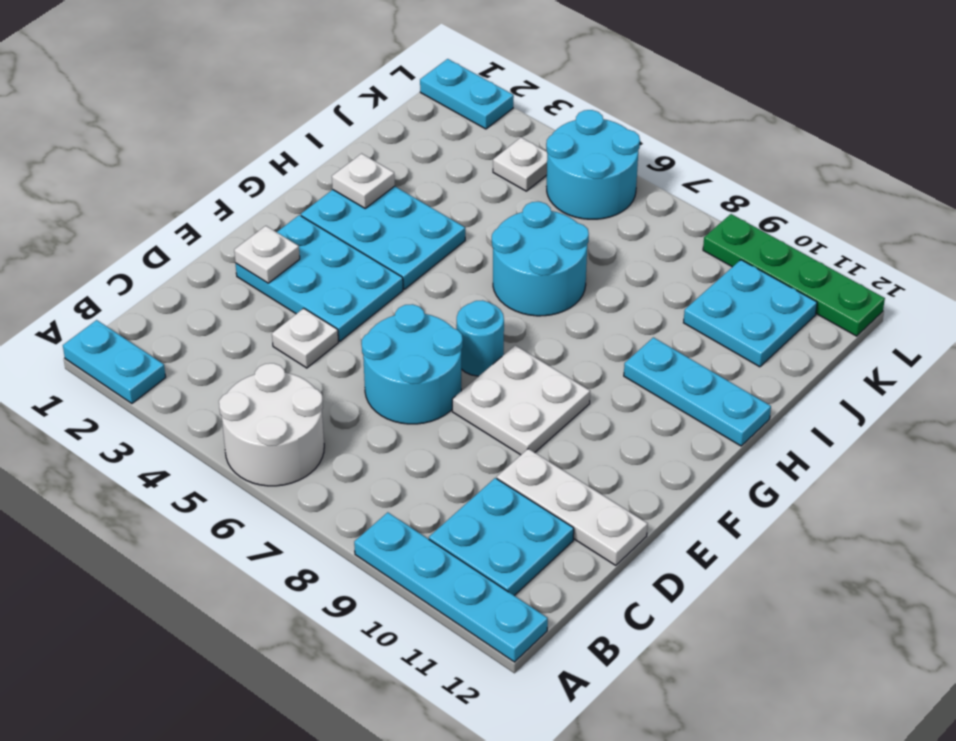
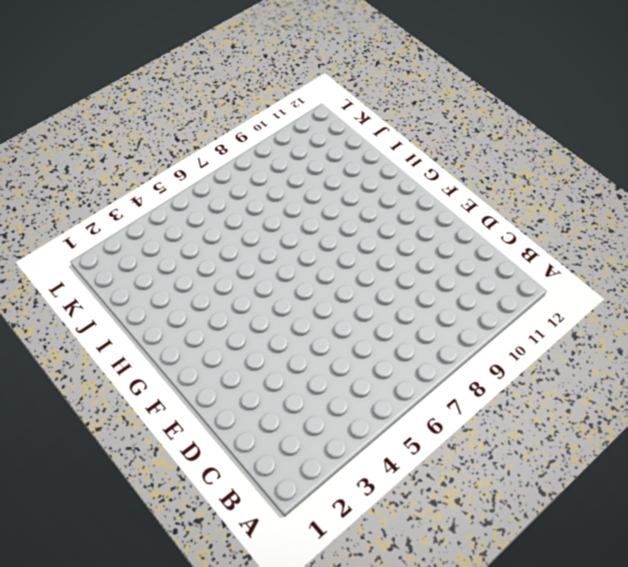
none -> cyan plate A1:A2 level 1
none -> white round brick A5:B6 level 1
none -> cyan plate A9:A12 level 1

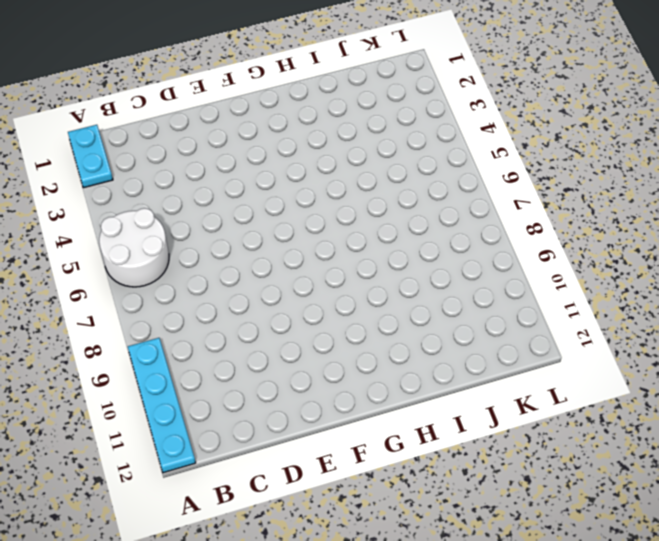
none -> cyan plate B10:C11 level 1
none -> white plate D4 level 1
none -> cyan round brick D6:E7 level 1

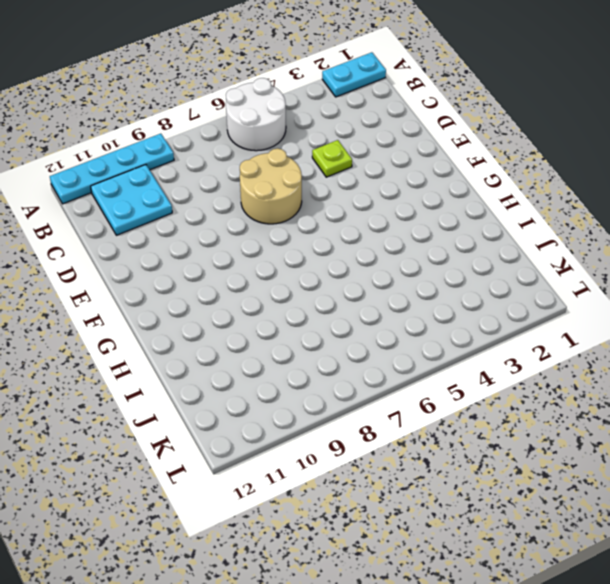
lime plate D4 level 1 -> white plate D4 level 1
tan round brick D6:E7 level 1 -> cyan round brick D6:E7 level 1
none -> white plate D10:D12 level 1
none -> cyan plate E2:F4 level 1
none -> white plate E8:F9 level 1

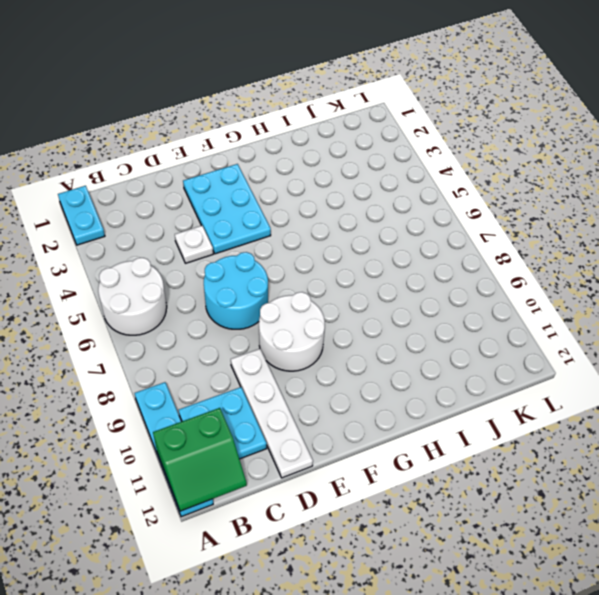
green slope A11:B12 level 2 top 11 -> none
white plate D9:D12 level 1 -> white plate D10:D12 level 1
white round brick E8:F9 level 1 -> white plate E8:F9 level 1
none -> cyan round brick F7 level 1
none -> cyan plate G2:H4 level 1
none -> cyan round brick H6:I7 level 1

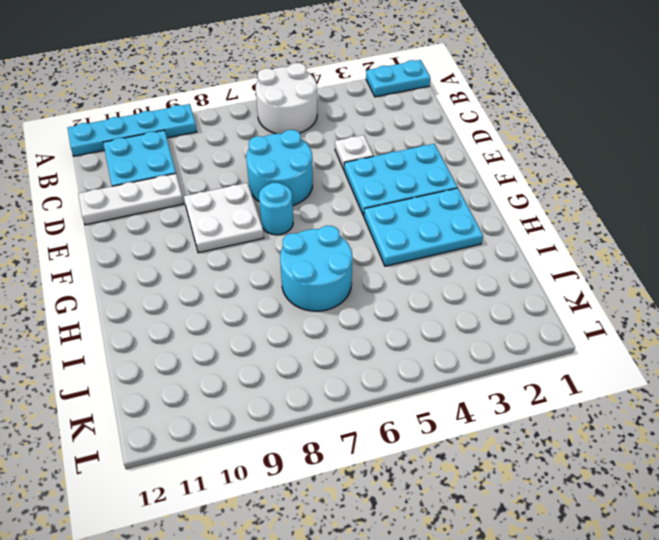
none -> cyan plate H10:H12 level 1
none -> cyan plate J10:K11 level 1
none -> white plate K4 level 1

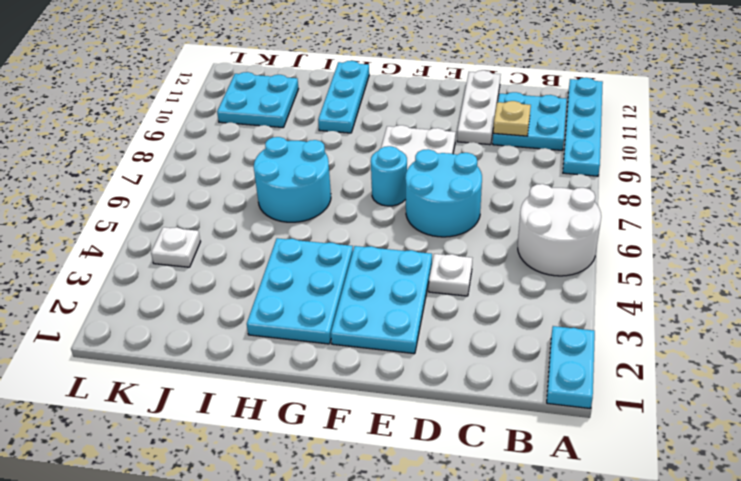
tan plate C10 level 2 -> none
none -> cyan round brick K5:L6 level 1
none -> cyan plate L1:L2 level 1
none -> green plate L9:L12 level 1

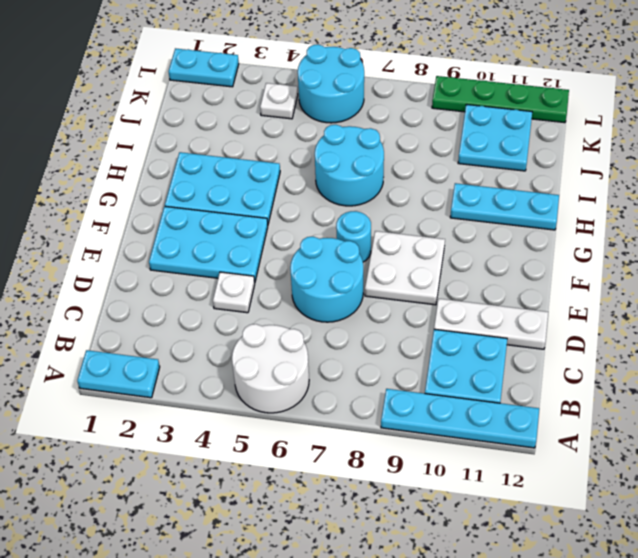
none -> white plate E2 level 2
none -> white plate H2 level 2

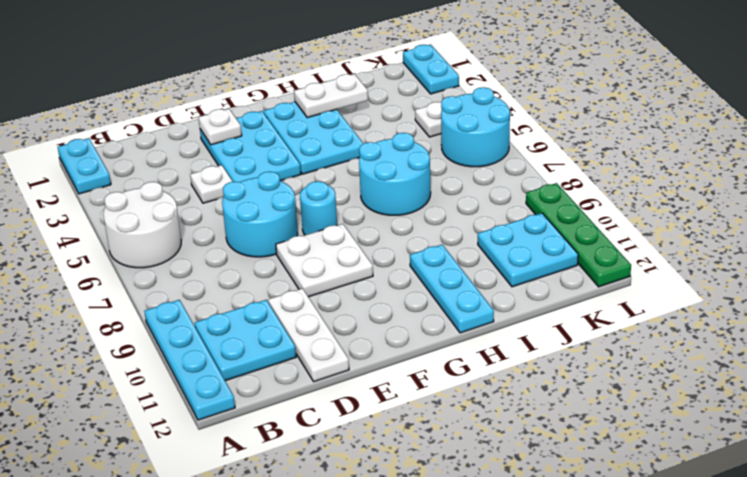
white plate H2:I2 level 2 -> white plate H2 level 2

